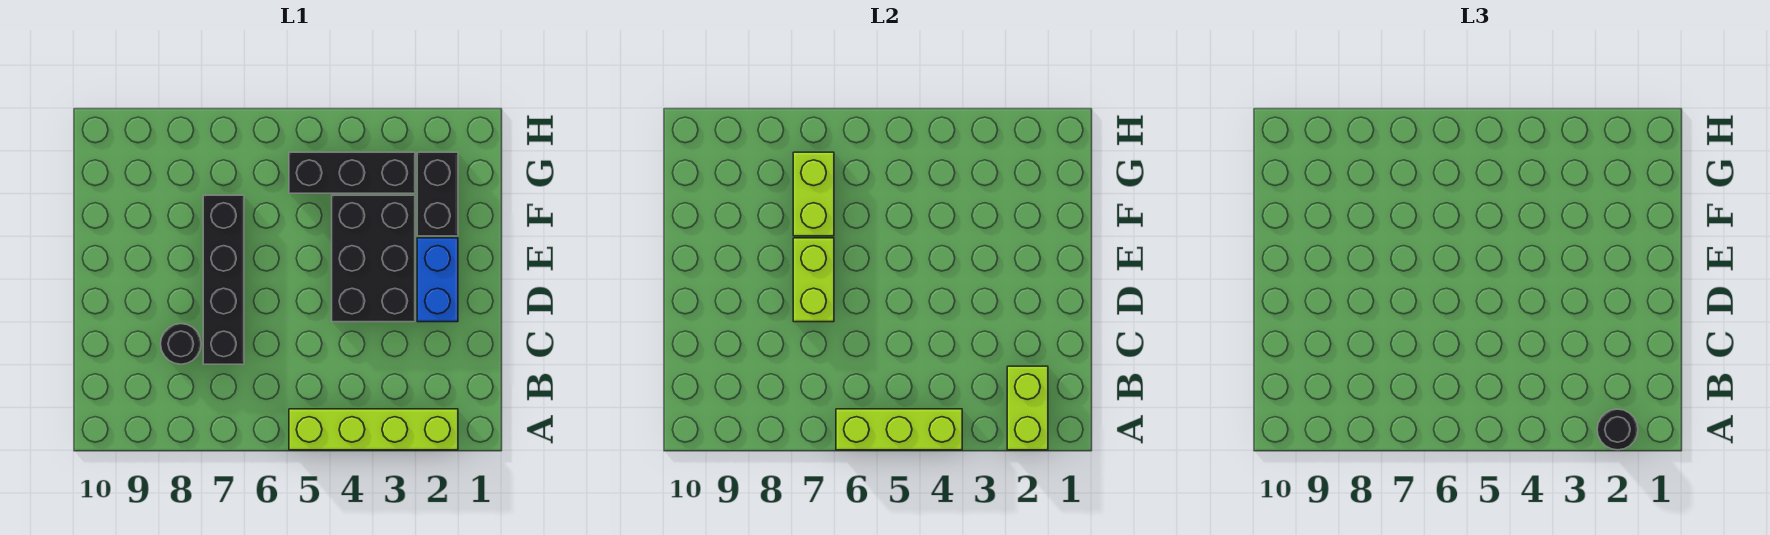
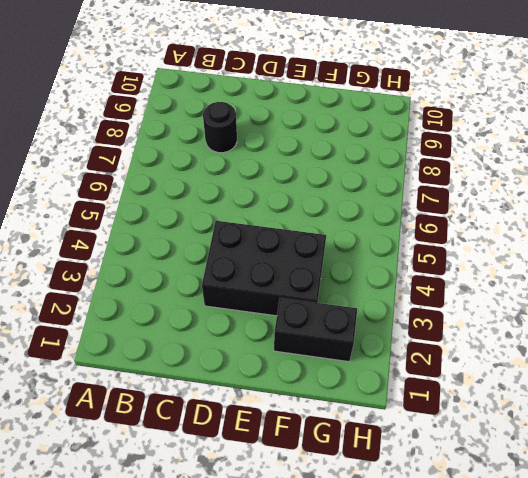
none -> lime brick A2:A5 level 1
none -> black brick C7:F7 level 1
none -> blue brick D2:E2 level 1

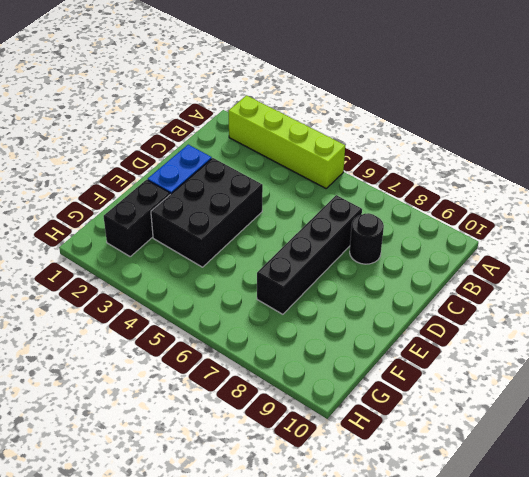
none -> black brick G3:G5 level 1
none -> lime brick A2:B2 level 2
none -> lime brick A4:A6 level 2

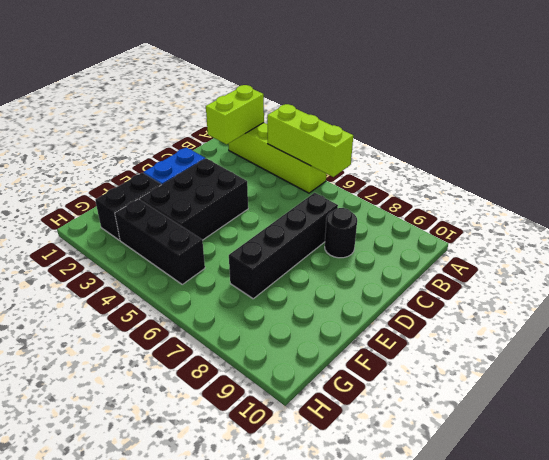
none -> lime brick D7:E7 level 2
none -> lime brick F7:G7 level 2
none -> black round brick A2 level 3

